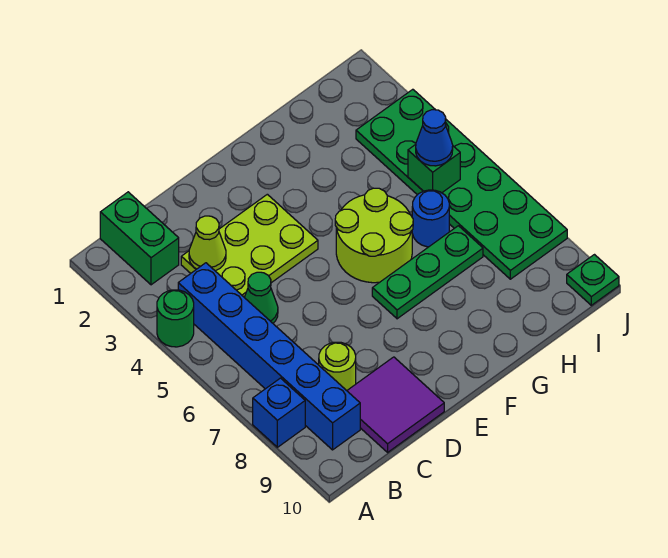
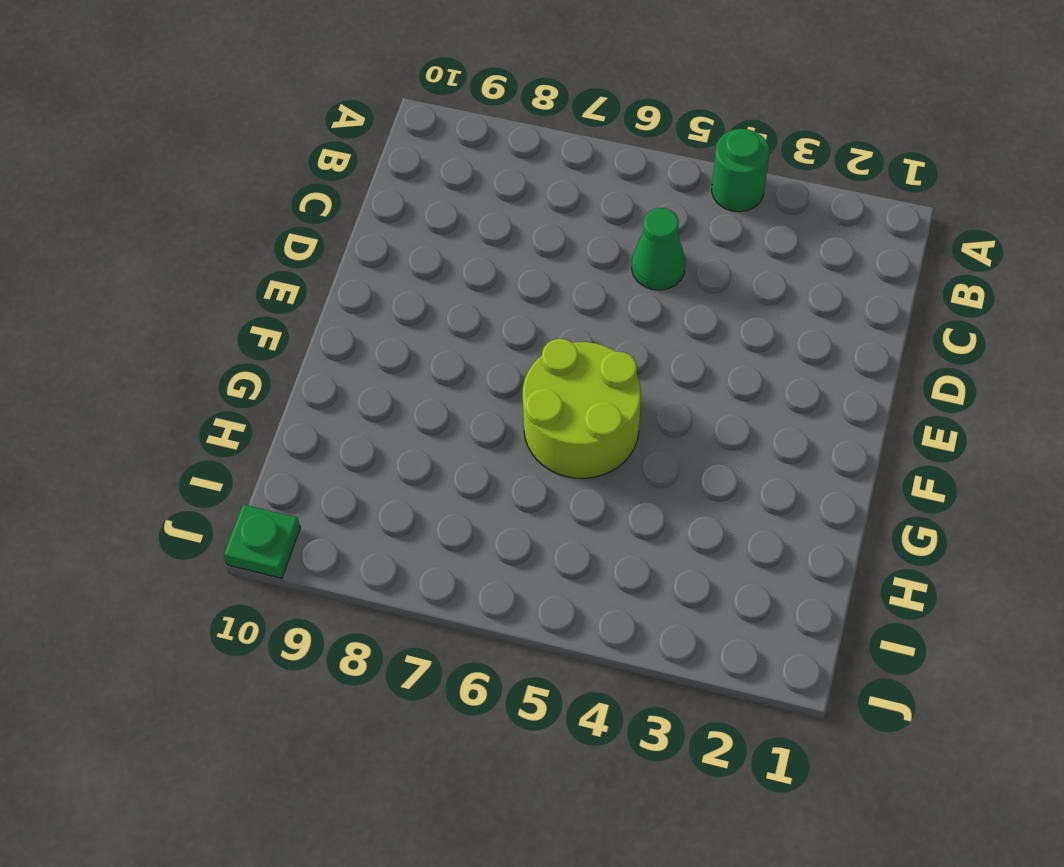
none -> blue brick A8 level 1
none -> green brick B1:B2 level 1
none -> blue brick B4:B9 level 1

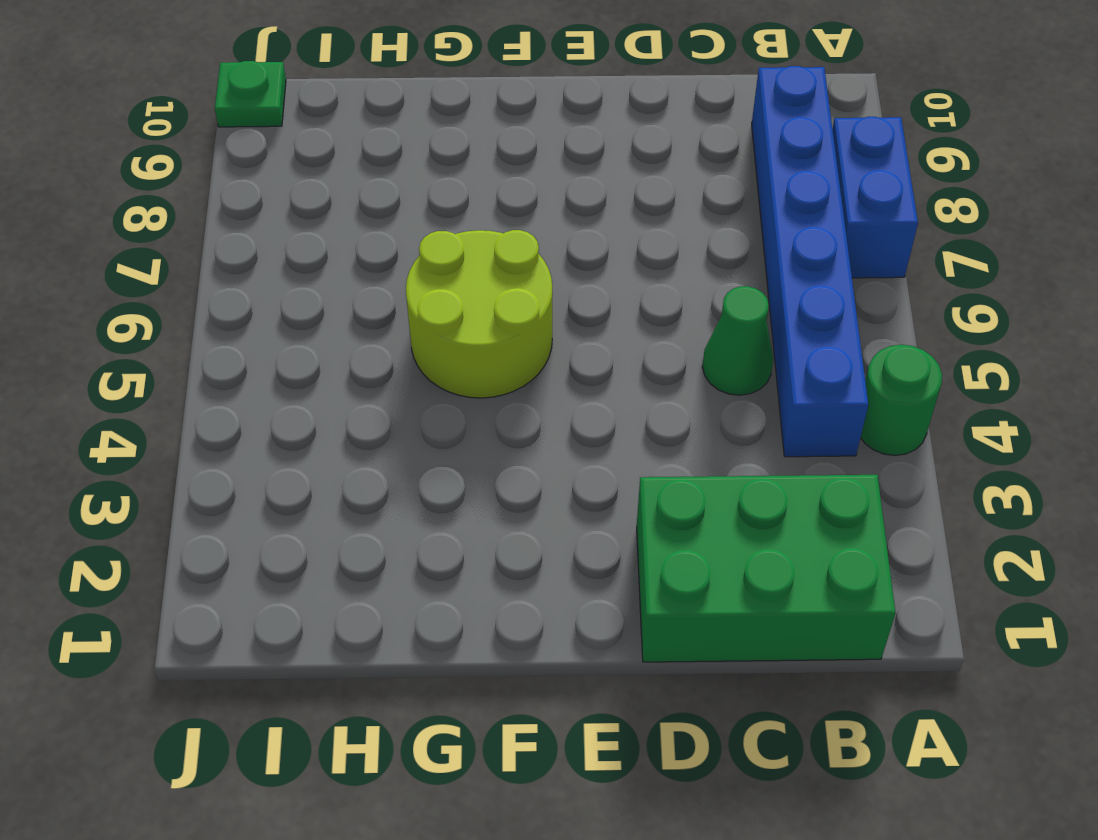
blue brick A7:A8 level 1 -> blue brick A8 level 1
green brick B1:D2 level 1 -> green brick B1:B2 level 1
none -> lime plate C3:E4 level 1
none -> lime round brick C8 level 1
none -> purple tile C9:D10 level 1

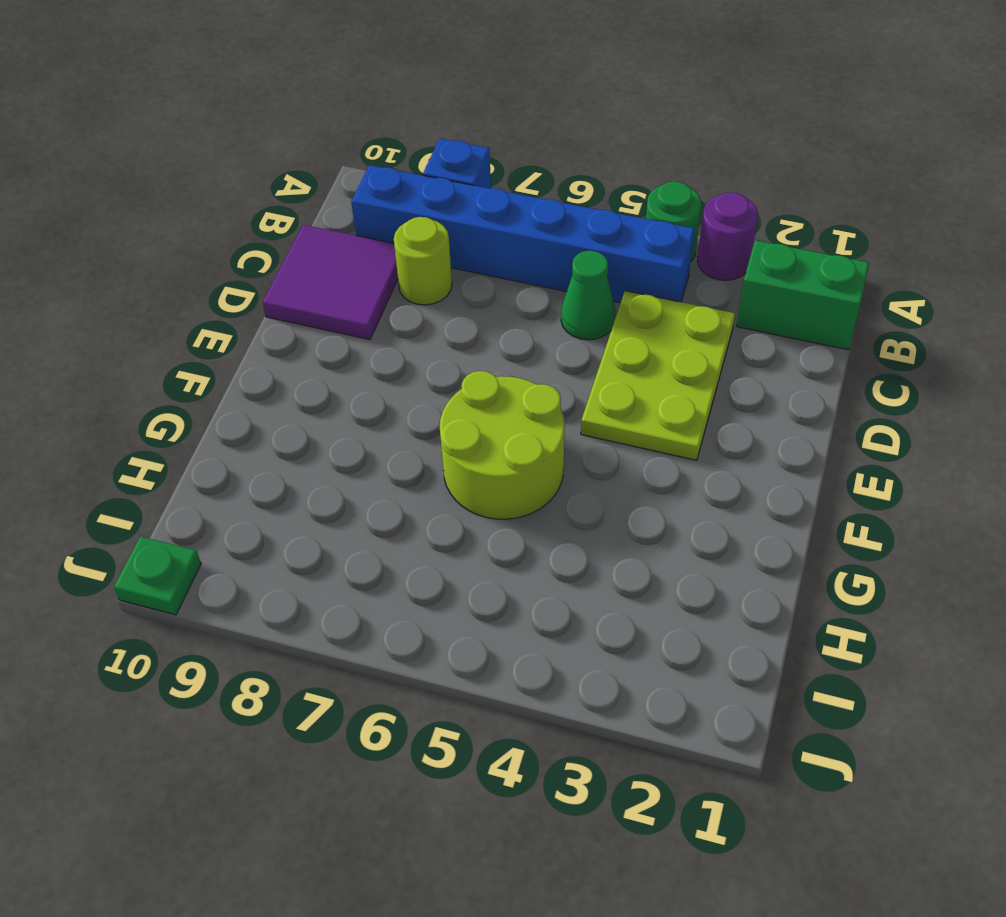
purple round brick A3 level 1 -> none
none -> green plate F7:H7 level 1
none -> blue round brick H6 level 1
none -> green plate I3:J8 level 1

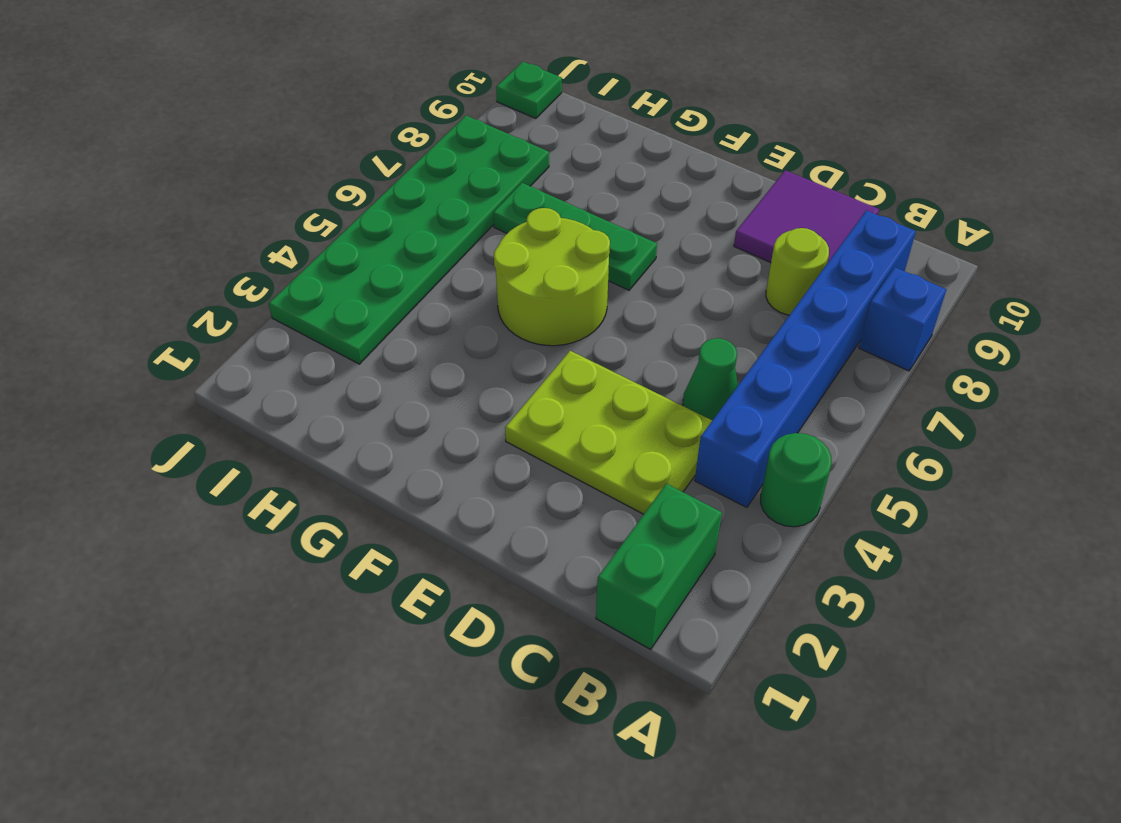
none -> blue round brick H6 level 1
none -> lime cone C3 level 2
none -> green brick I5 level 2

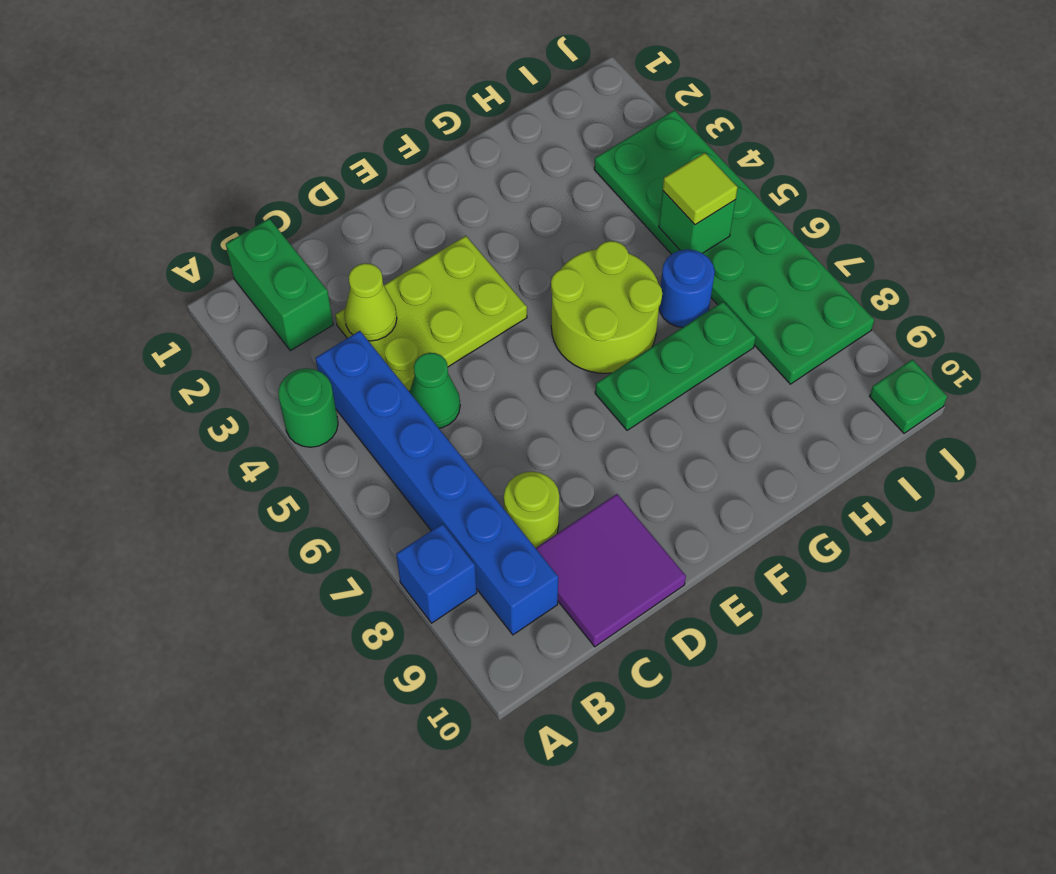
lime tile I5 level 3 -> blue cone I5 level 3

